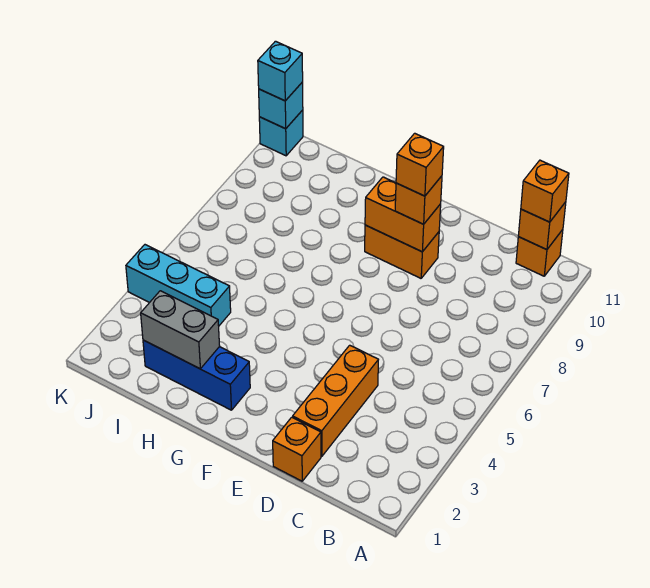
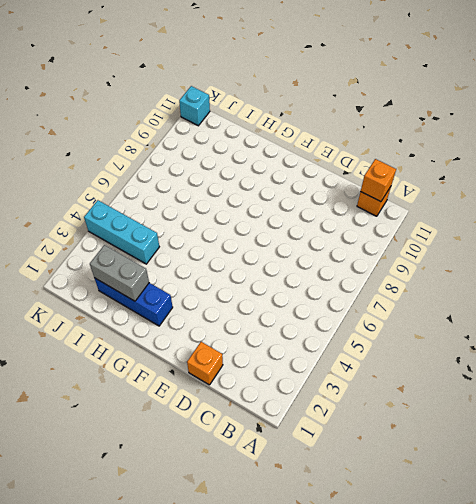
none -> orange brick D2:D4 level 1
none -> orange brick E9:F9 level 1
none -> orange brick E9:F9 level 2

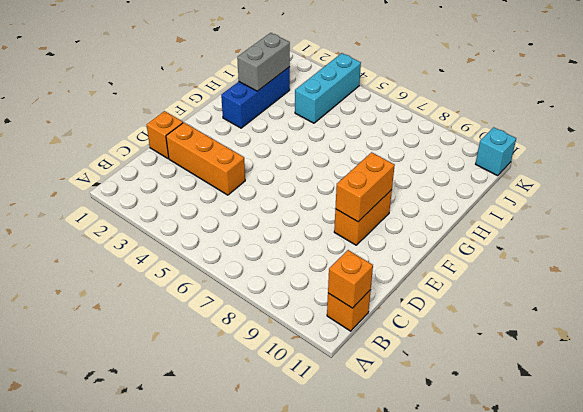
none -> cyan brick K11 level 2
none -> orange brick B11 level 3
none -> orange brick E9 level 3

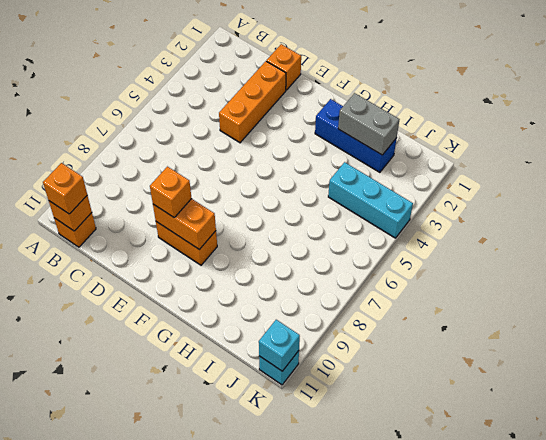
none -> cyan brick K11 level 3
none -> orange brick E9 level 4

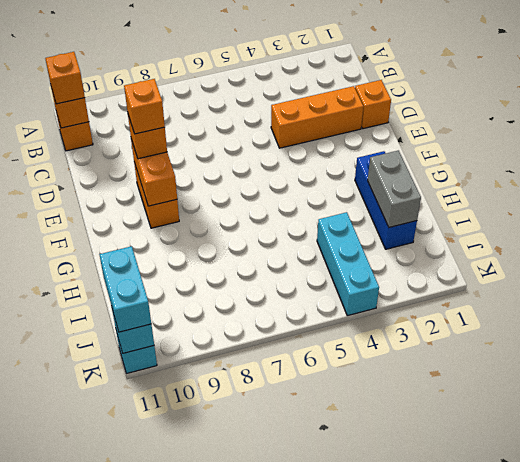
cyan brick J11:K11 level 3 -> cyan brick K11 level 3

